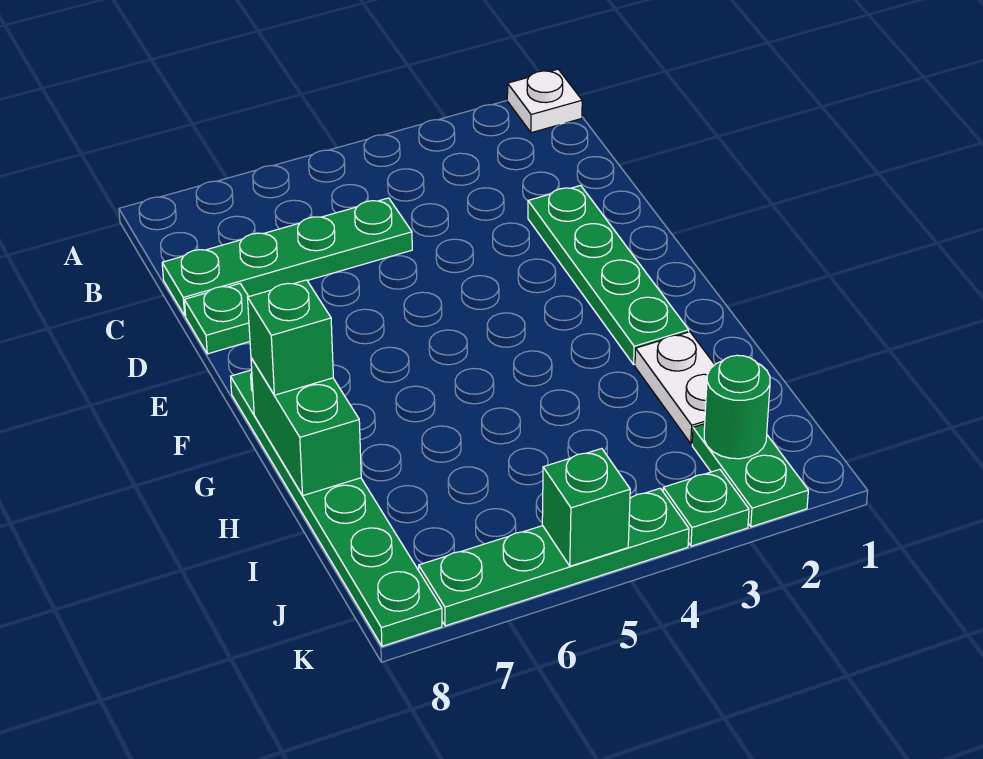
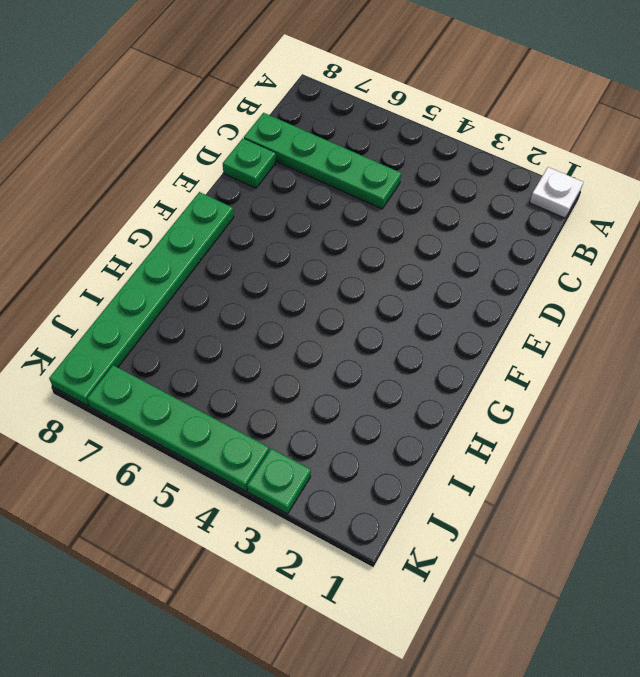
none -> green plate D2:G2 level 1
none -> white plate H2:I2 level 1
none -> green plate J2:K2 level 1

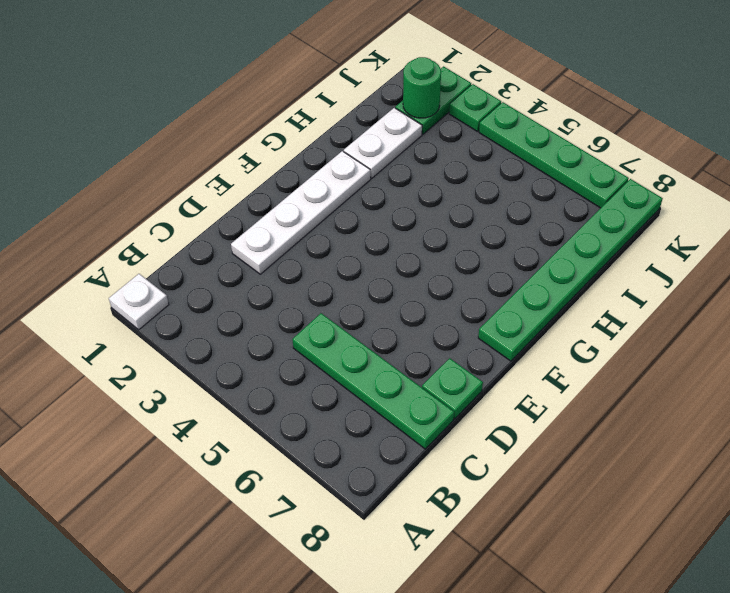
white plate D2:G2 level 1 -> green plate D2:G2 level 1
none -> green brick G8:H8 level 2
none -> green brick K5 level 2
none -> green brick G8 level 3

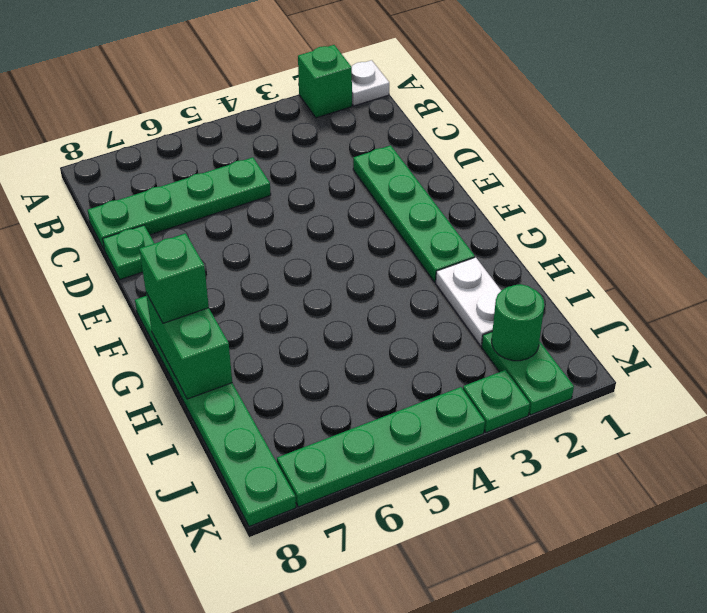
green brick A2 level 1 -> green brick K5 level 2

